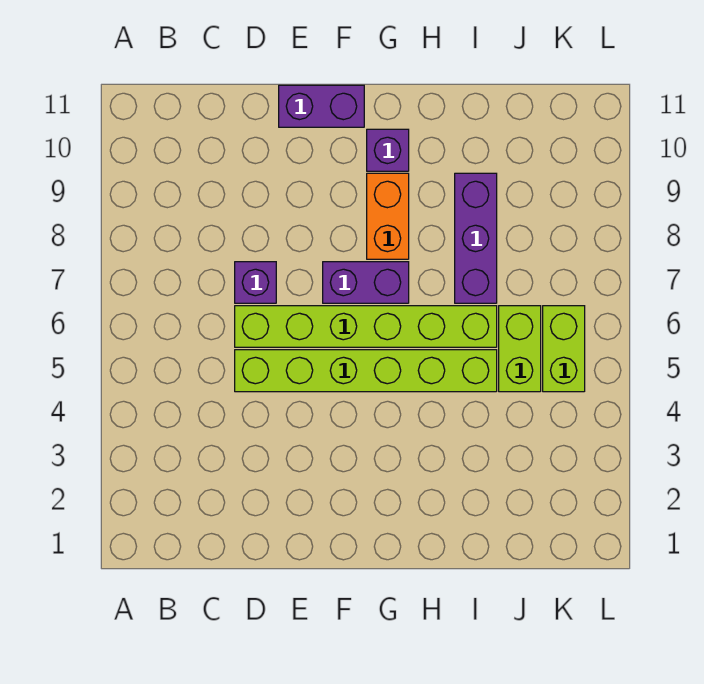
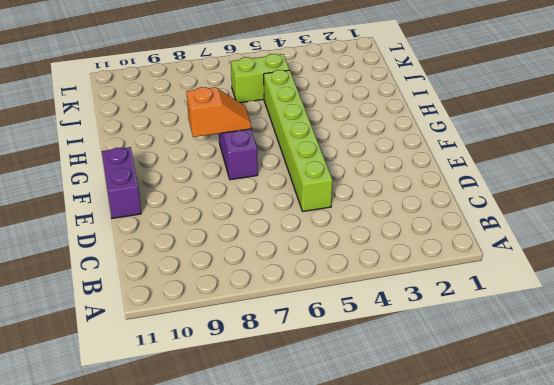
orange slope G7:G8 level 2 top 8 -> none
none -> lime brick D6:I6 level 1
none -> purple brick D7 level 1

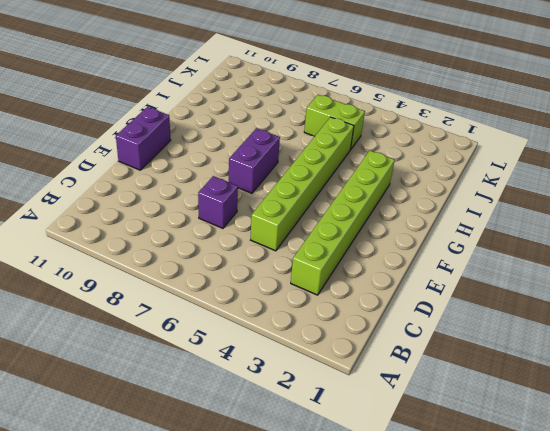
lime brick C3:H3 level 1 -> lime brick D6:I6 level 1
none -> orange brick G8:G9 level 1
none -> purple brick G10 level 1

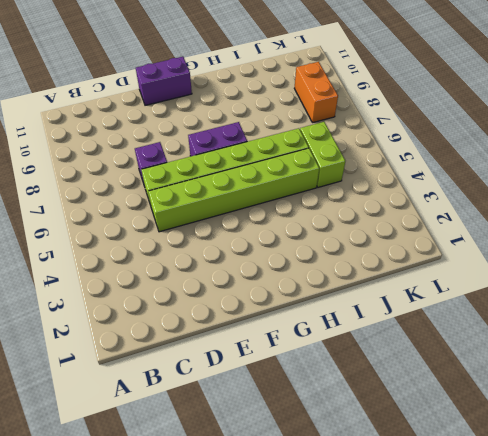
orange brick K8:K9 level 1 -> orange brick G8:G9 level 1
none -> purple brick G10 level 1
none -> purple brick I7:I9 level 1

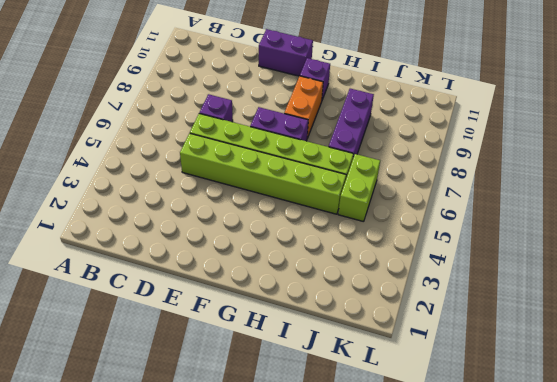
none -> lime brick K5:K6 level 1

